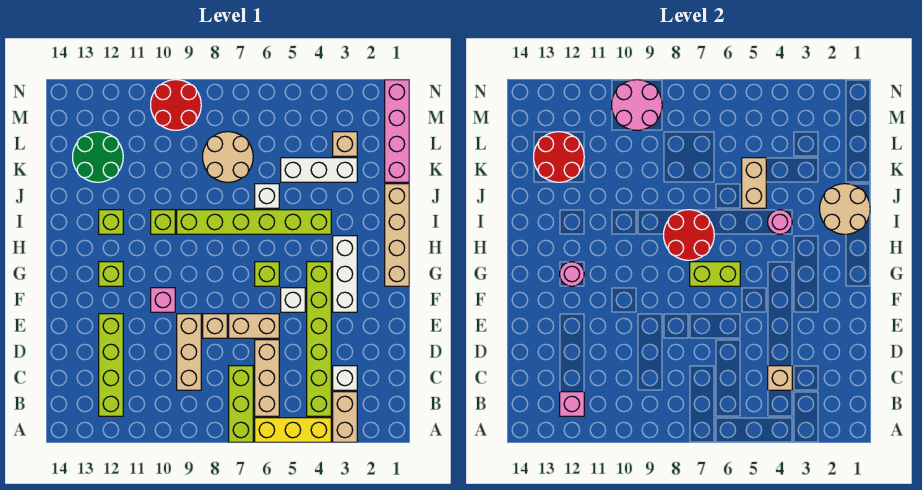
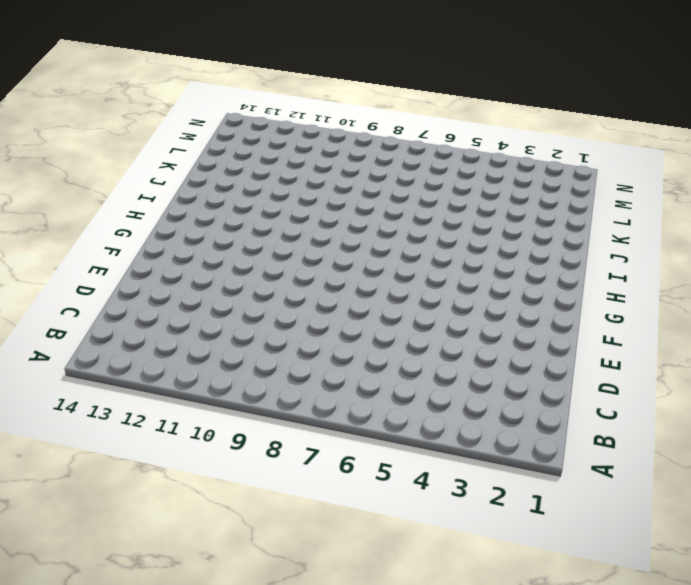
none -> tan brick A3:B3 level 1
none -> yellow brick A4:A6 level 1
none -> lime brick A7:C7 level 1
none -> lime brick B4:G4 level 1

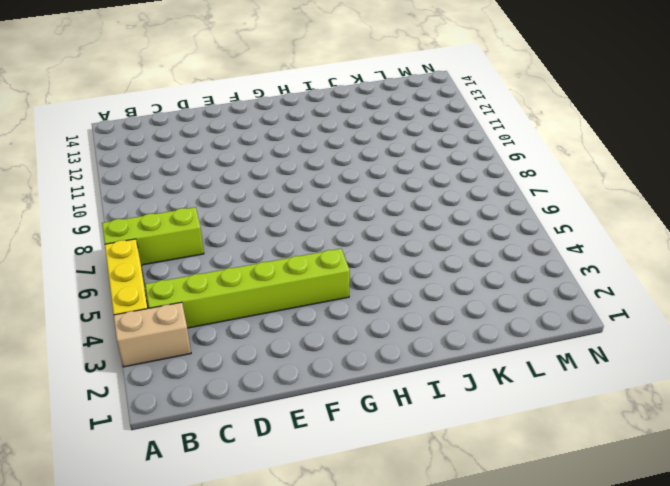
none -> tan brick B6:D6 level 1
none -> lime brick B12:E12 level 1
none -> white brick C3 level 1
none -> tan brick C9:E9 level 1

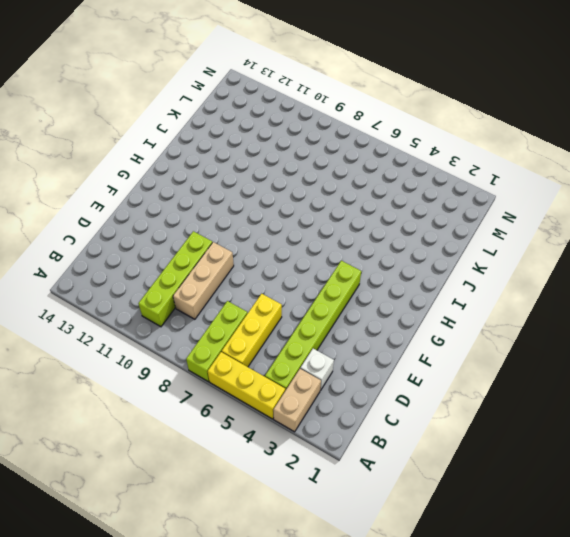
yellow brick B6:D6 level 1 -> tan brick B6:D6 level 1
lime brick B10:E10 level 1 -> lime brick B12:E12 level 1
none -> tan brick E6:E7 level 1
none -> tan brick E8 level 1
none -> white brick F3:H3 level 1
none -> white brick F5 level 1

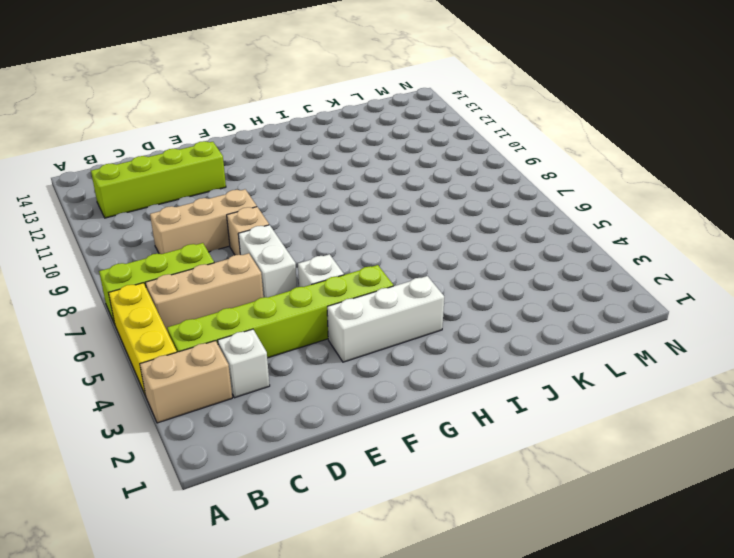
white brick E6:E7 level 1 -> tan brick E6:E7 level 1
none -> pink brick F10 level 1
none -> tan brick G1:J1 level 1
none -> lime brick G6 level 1
none -> lime brick G12 level 1

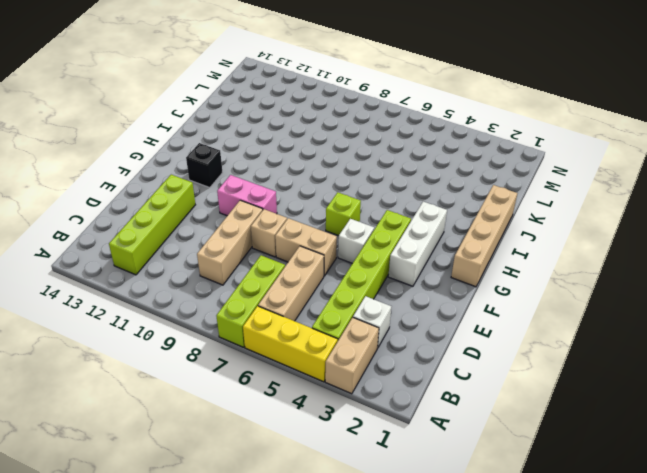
pink brick F9:F10 level 1 -> pink brick F10 level 1
black brick G12 level 1 -> lime brick G12 level 1
none -> lime brick I4:I9 level 1
none -> lime brick I10 level 1
none -> lime brick I12 level 1
none -> white brick J6 level 1

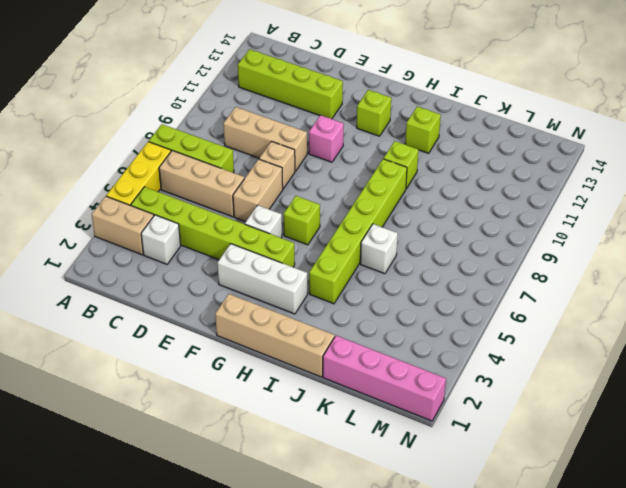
none -> white brick K3:K5 level 1
none -> tan round brick K7:L8 level 1
none -> green round brick K12:L13 level 1
none -> tan brick L3 level 1

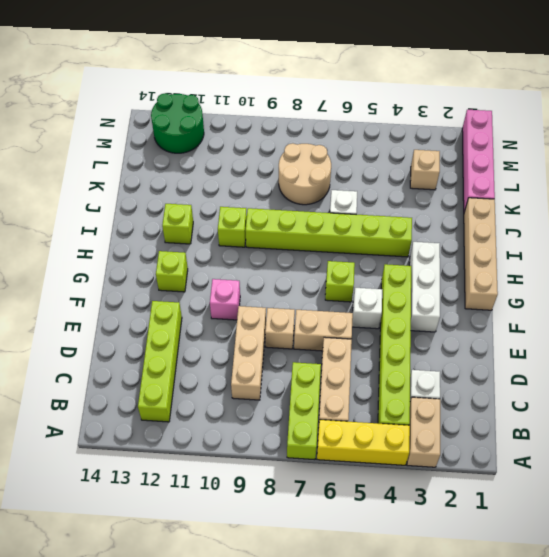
green round brick M12:N13 level 1 -> green round brick K12:L13 level 1
none -> white brick K3:K5 level 1
none -> red round brick M9:N10 level 1
none -> pink brick B12 level 2
none -> tan brick C4 level 2

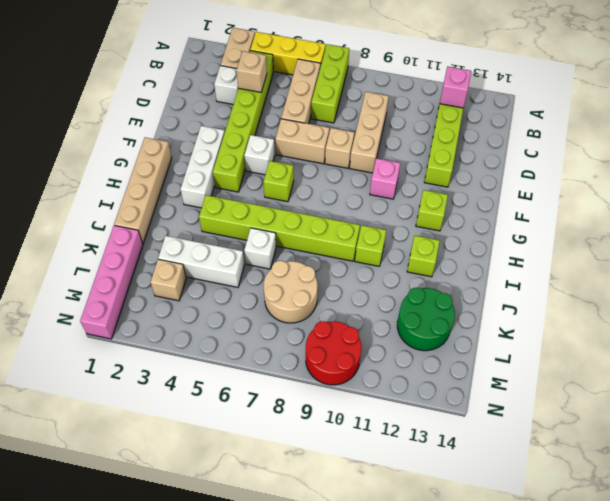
none -> lime brick G6:G7 level 2
none -> pink round brick G12 level 2
none -> red round brick H7:I8 level 2
none -> tan round brick I1:J2 level 2

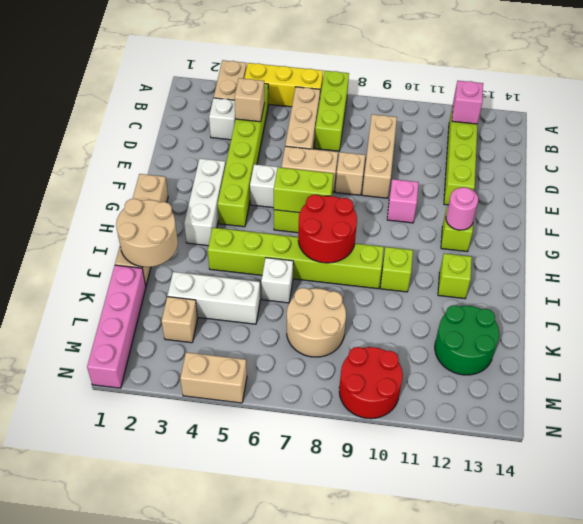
tan brick N4:N5 level 1 -> tan brick J5:K5 level 2
none -> pink round brick I4 level 2
none -> red round brick K12:L13 level 2
none -> pink round brick M9:N10 level 2

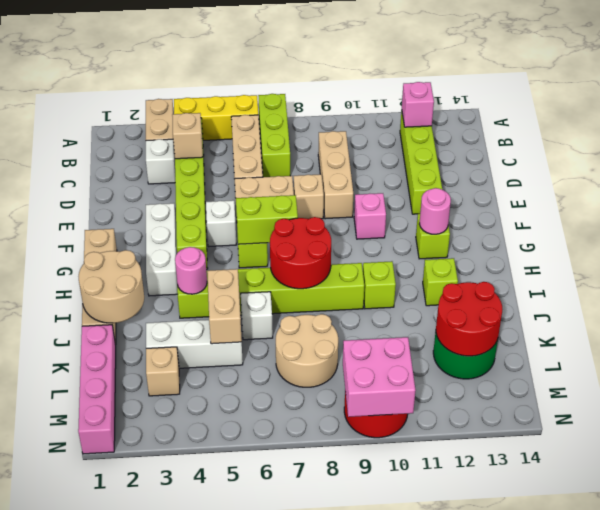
pink brick M9:N10 level 2 -> pink round brick M9:N10 level 2

